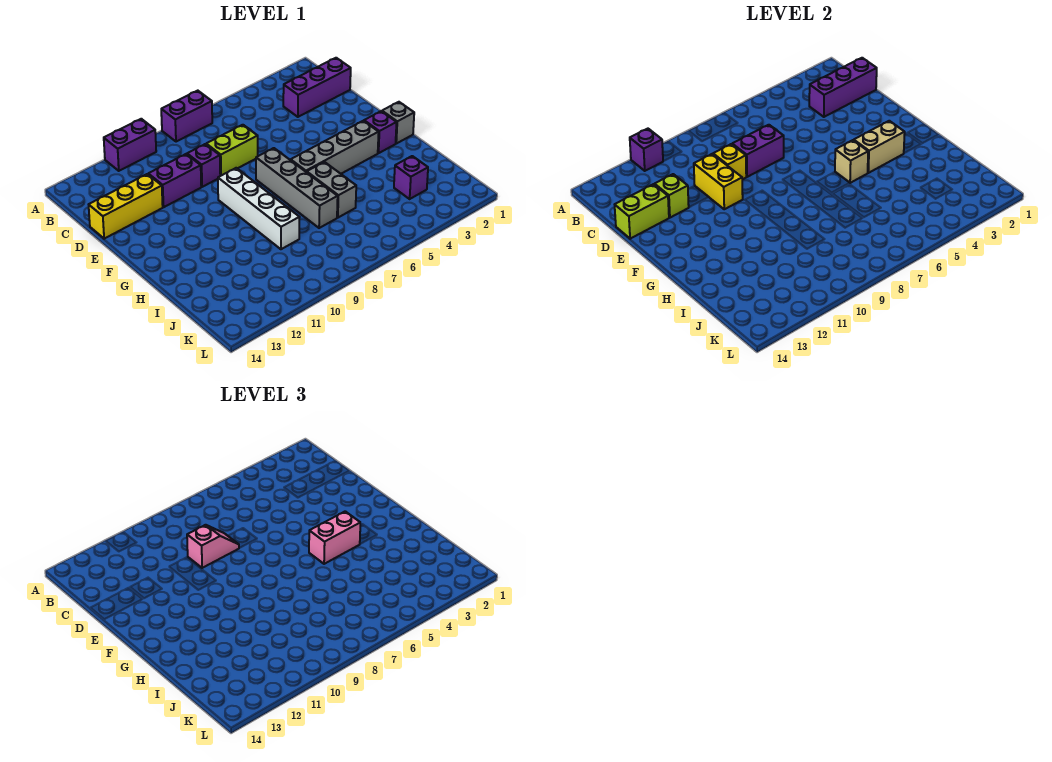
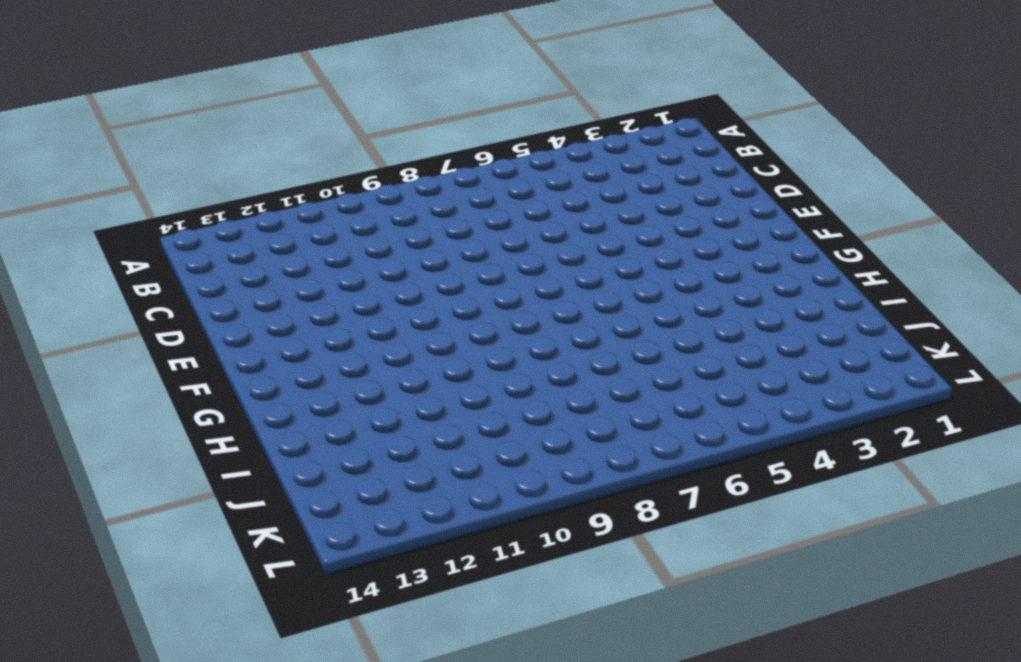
none -> purple brick A7:A8 level 1
none -> purple brick A10:A11 level 1
none -> purple brick C1:C3 level 1

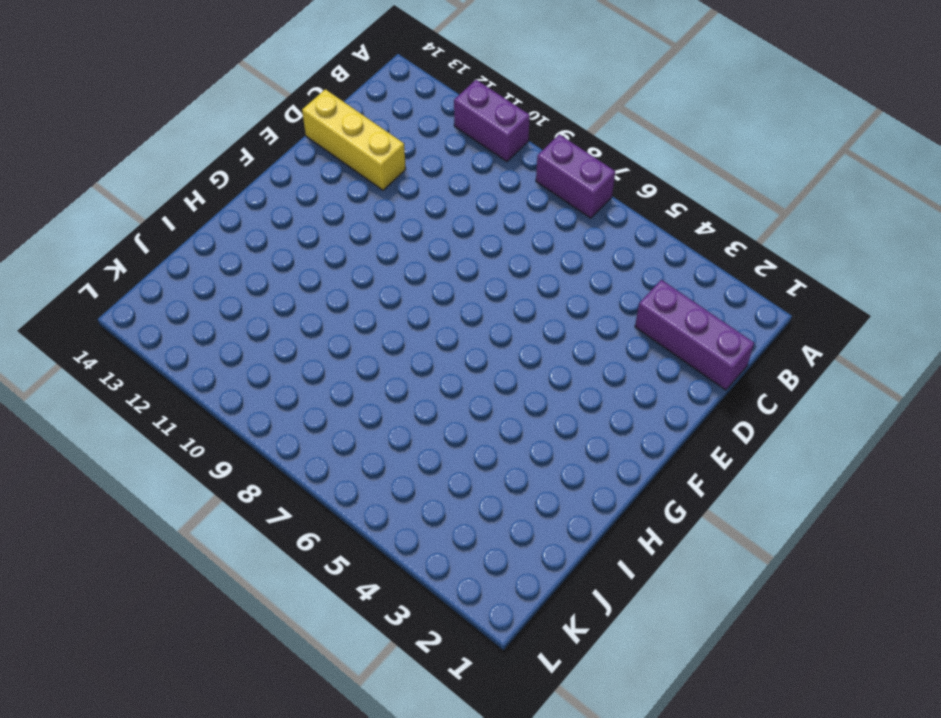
none -> lime brick D7:D8 level 1
none -> purple brick D9 level 1
none -> purple brick D10:D11 level 1

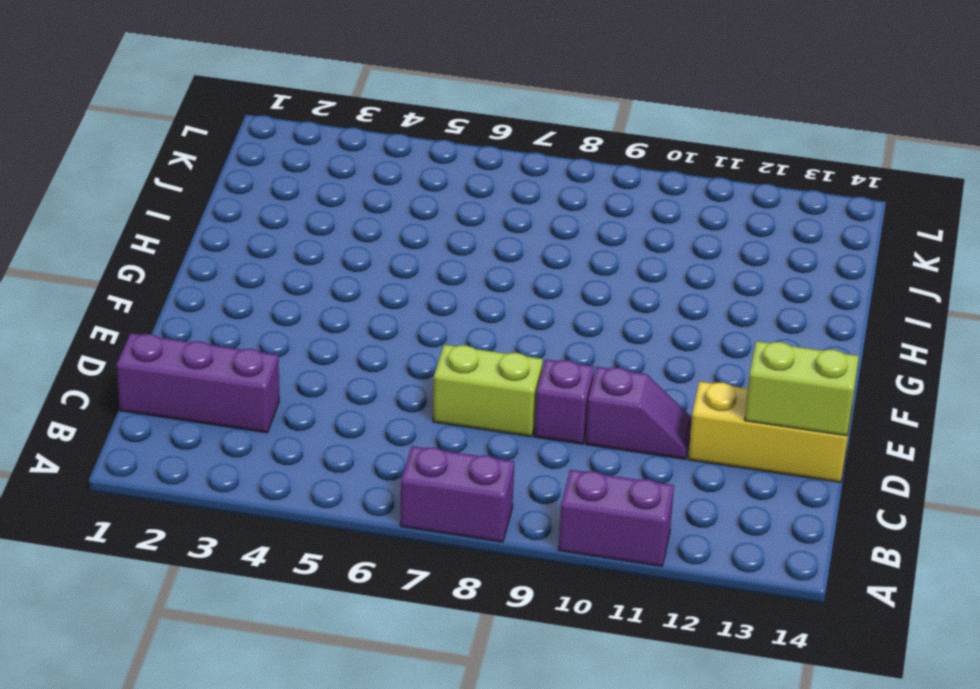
purple slope D10:D11 level 1 top 10 -> purple brick D10:D11 level 1
none -> grey brick F7:I7 level 1
none -> white brick F9:I9 level 1
none -> grey brick G1 level 1

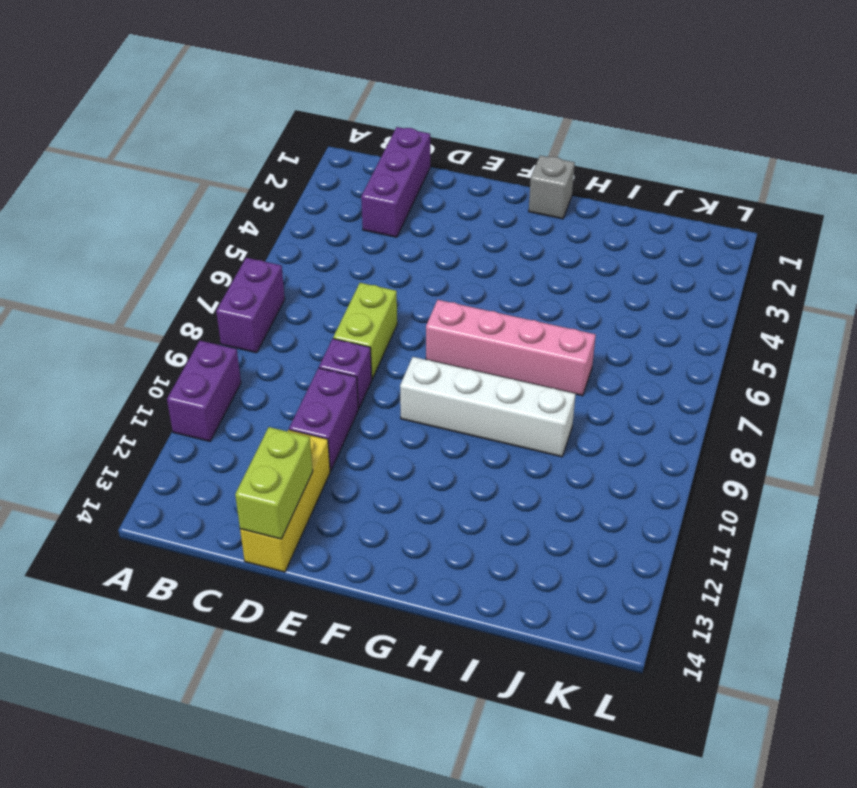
pink brick F7:I7 level 1 -> grey brick F7:I7 level 1
none -> purple brick G2 level 1
none -> grey brick G3:G6 level 1
none -> grey brick H6:I6 level 1

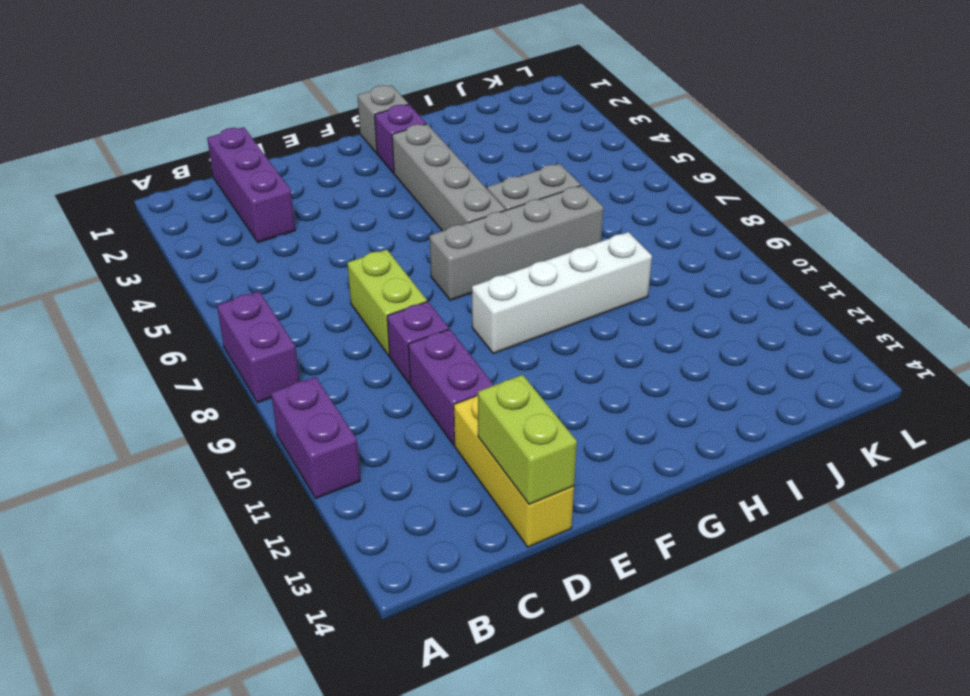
none -> purple brick J3 level 1
none -> purple brick A11 level 2
none -> purple brick C1:C3 level 2

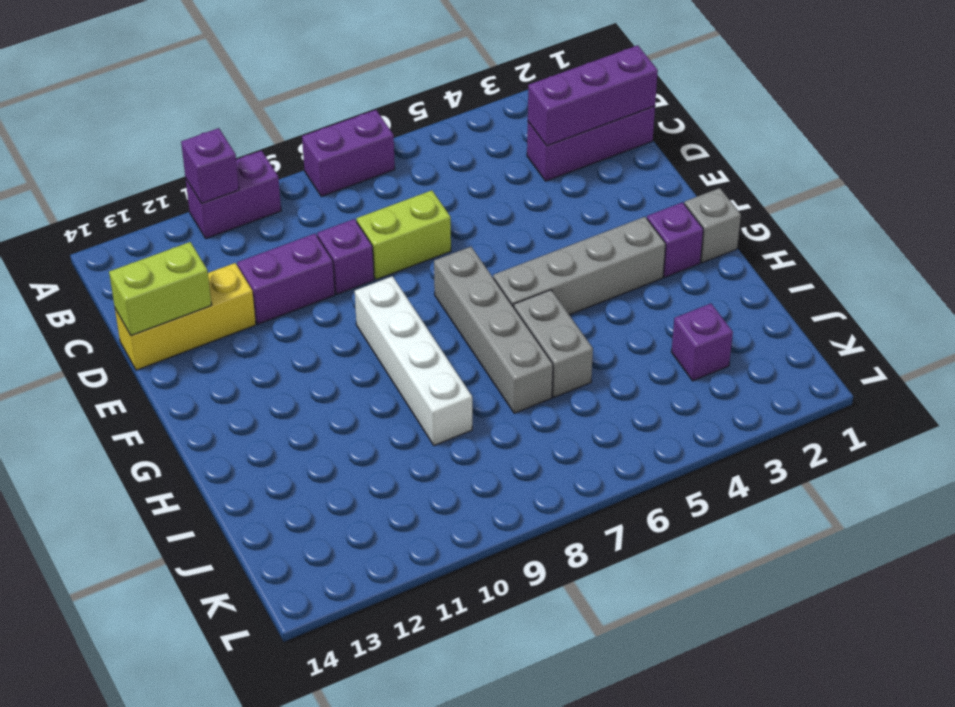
none -> purple brick D7:D8 level 2
none -> yellow brick D9 level 2
none -> yellow brick D10:E10 level 2

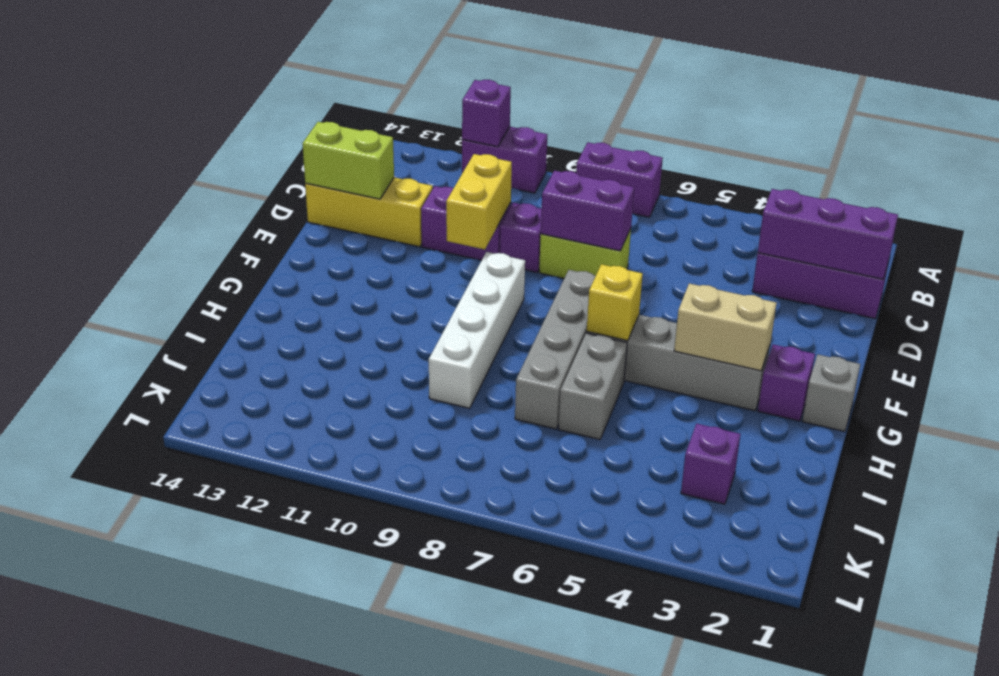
yellow brick G6 level 2 -> yellow brick D9 level 2
none -> lime brick D12 level 2
none -> tan brick G5 level 2
none -> pink slope D8:D9 level 3 top 9

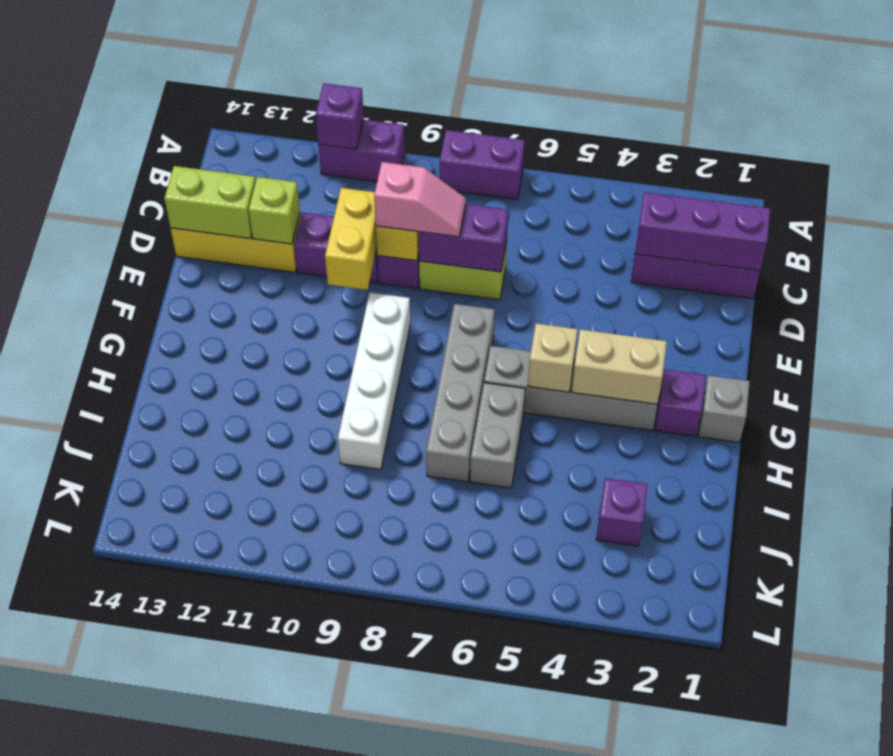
none -> pink brick G4:G5 level 3

